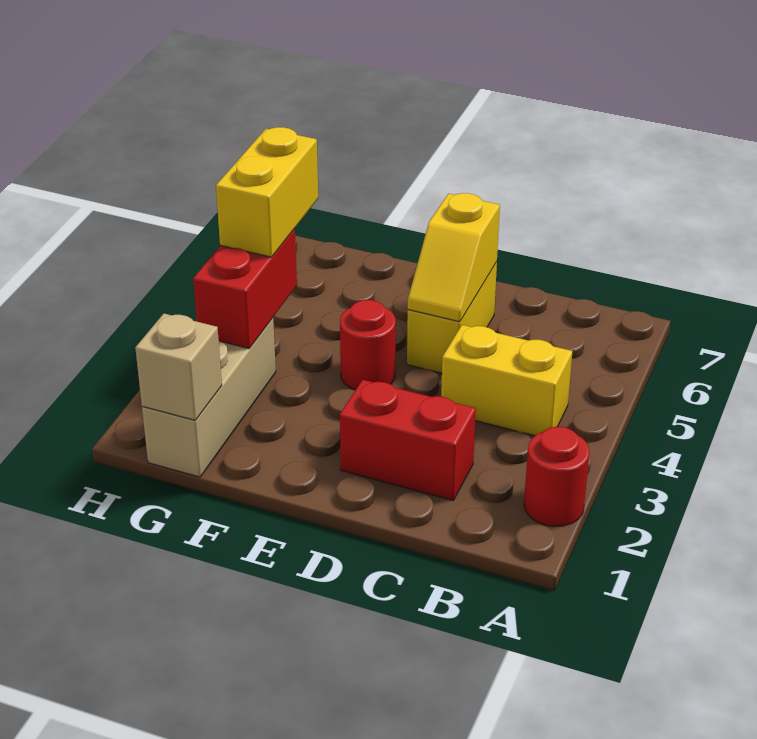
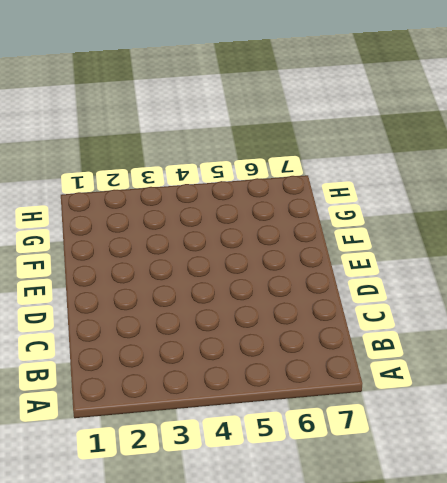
none -> red round brick A2 level 1
none -> yellow brick B4:C4 level 1

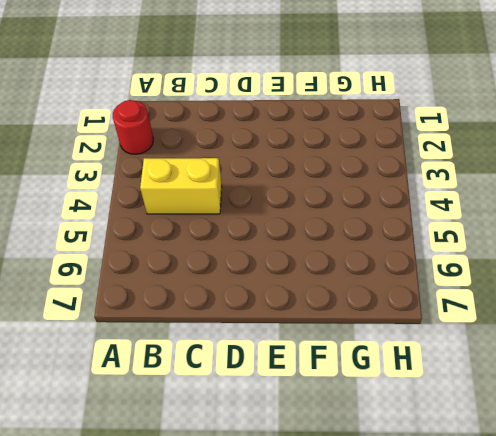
none -> red brick C2:D2 level 1
none -> yellow brick D5:D6 level 1

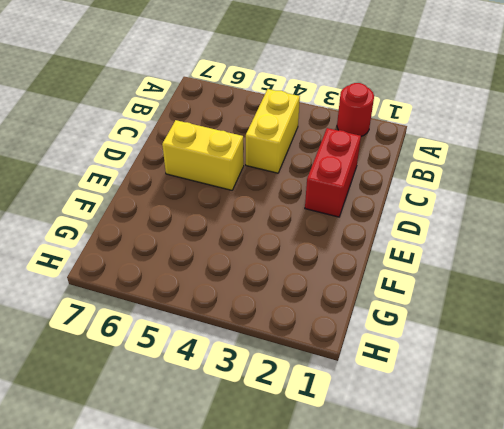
none -> red round brick E4 level 1
none -> tan brick G1:G3 level 1

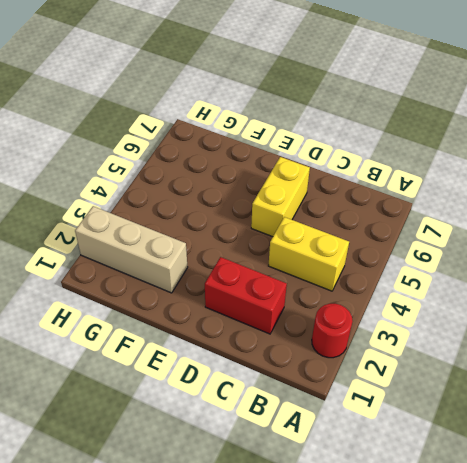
tan brick F2:H2 level 1 -> tan brick G1:G3 level 1
none -> red round brick E4 level 1
none -> yellow slope D5:D6 level 2 top 6

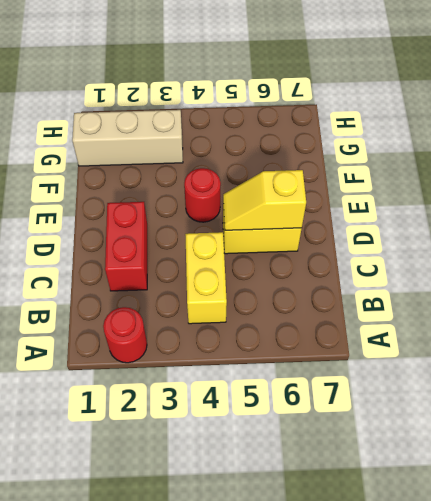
none -> tan brick G1 level 2
none -> red brick G3:G4 level 2

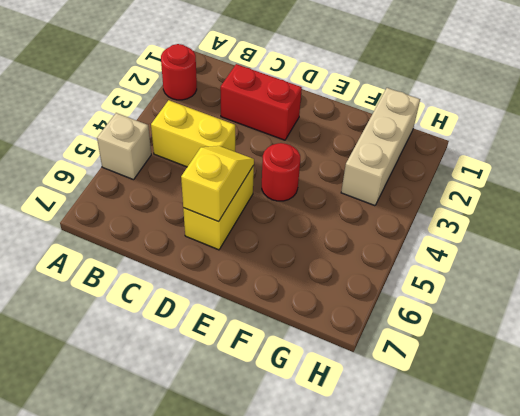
tan brick A5 level 1 -> tan brick G1 level 2
none -> red brick G3:G4 level 2
none -> yellow brick G4:G5 level 3

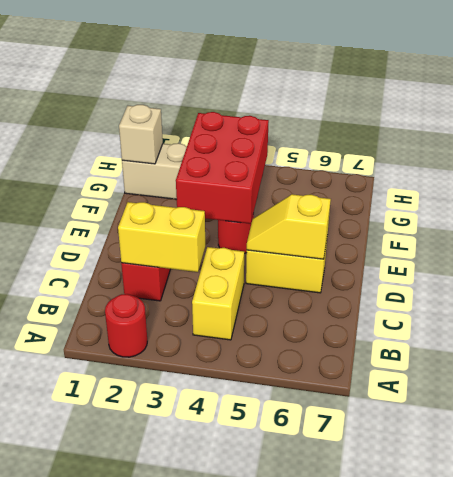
yellow brick C2:C3 level 2 -> yellow brick G4:G5 level 3
red brick E3:G4 level 2 -> red brick G3:G4 level 2

